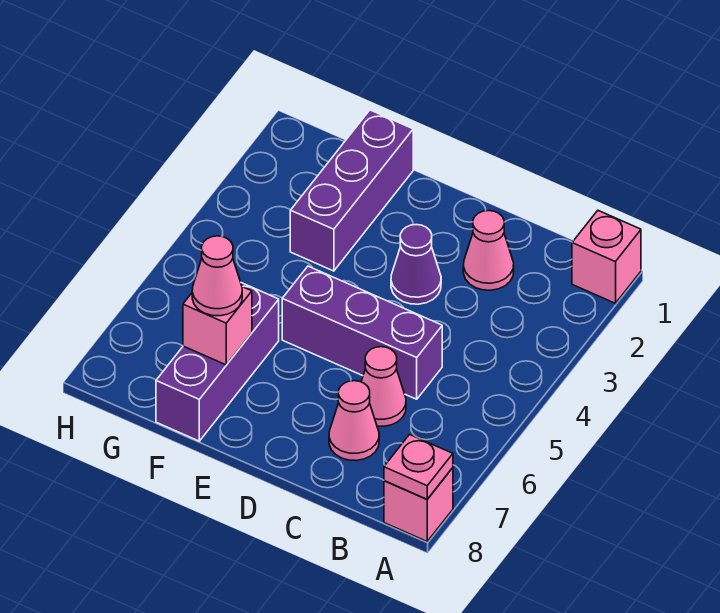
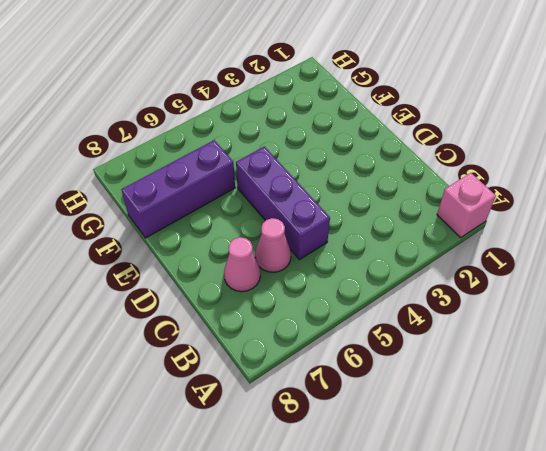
none -> pink brick A8 level 1
none -> pink cone C2 level 1
none -> purple cone D3 level 1

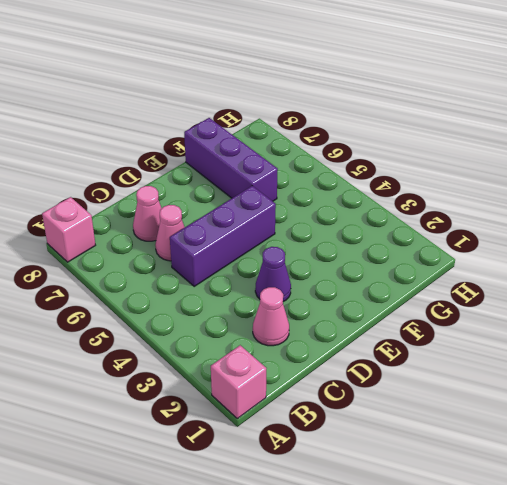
none -> purple brick F1:F3 level 1
none -> pink plate A8 level 2
none -> pink brick F7 level 2

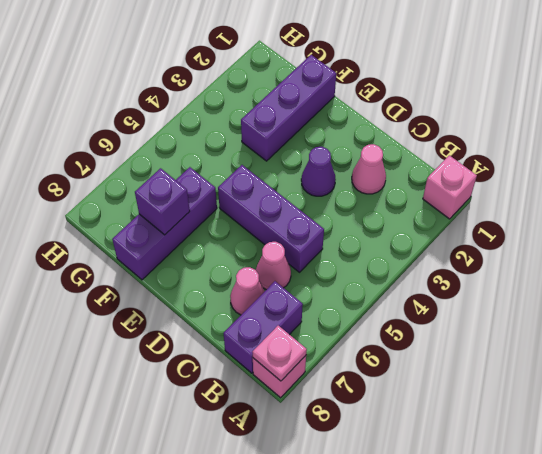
purple brick B7:B8 level 1 -> none
purple brick F7 level 2 -> pink brick F7 level 2
none -> pink cone F7 level 3

